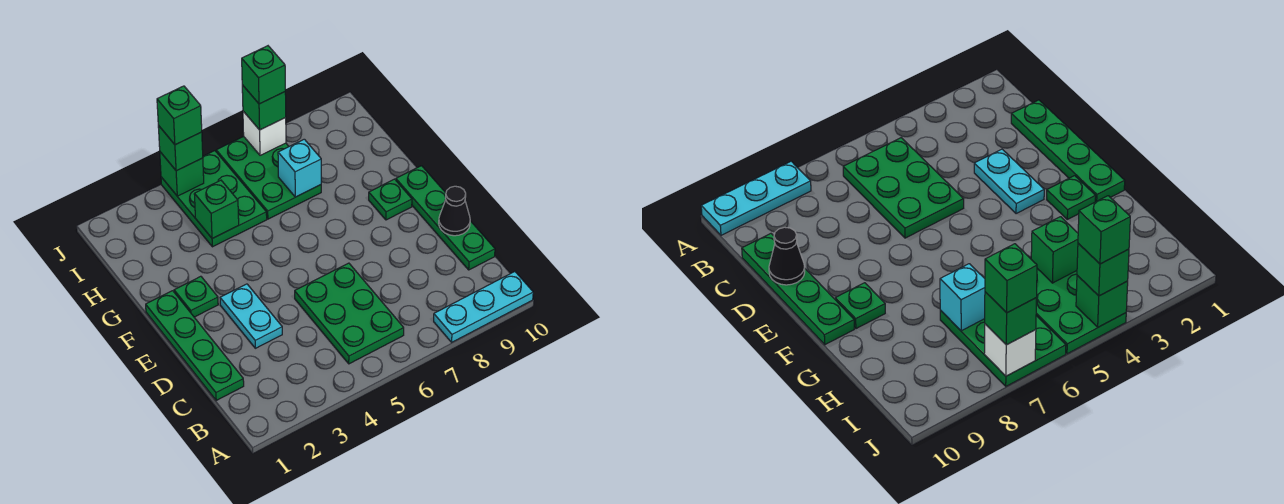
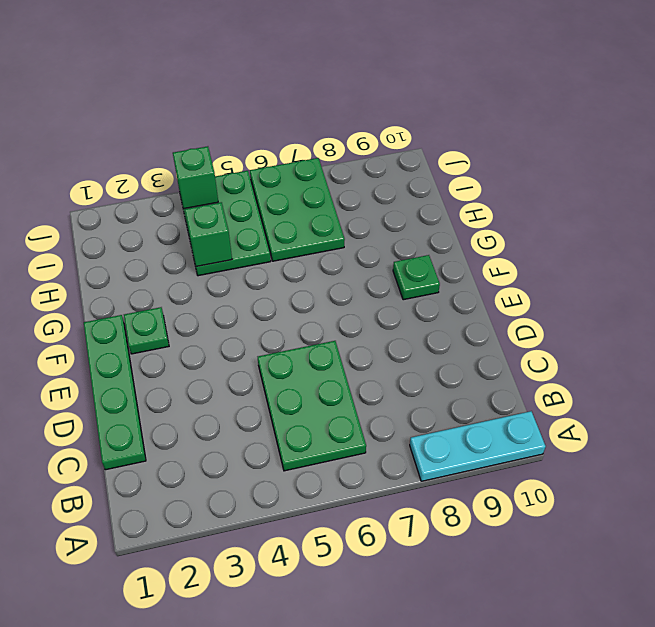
none -> green plate C10:F10 level 1
none -> cyan plate D3:E3 level 1
none -> black cone D10 level 2

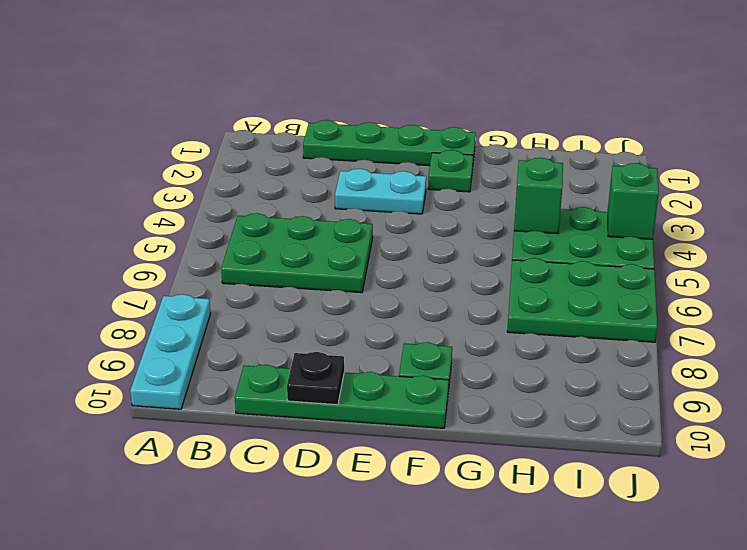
black plate D10 level 2 -> black cone D10 level 2
none -> cyan brick H7 level 2
none -> white brick J7 level 2
none -> green brick J4 level 3

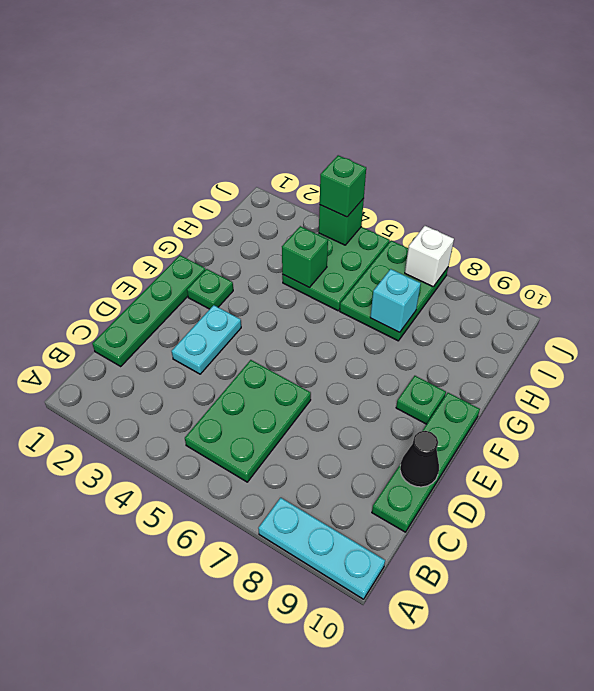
none -> green brick J7 level 3
none -> green brick J4 level 4
none -> green brick J7 level 4

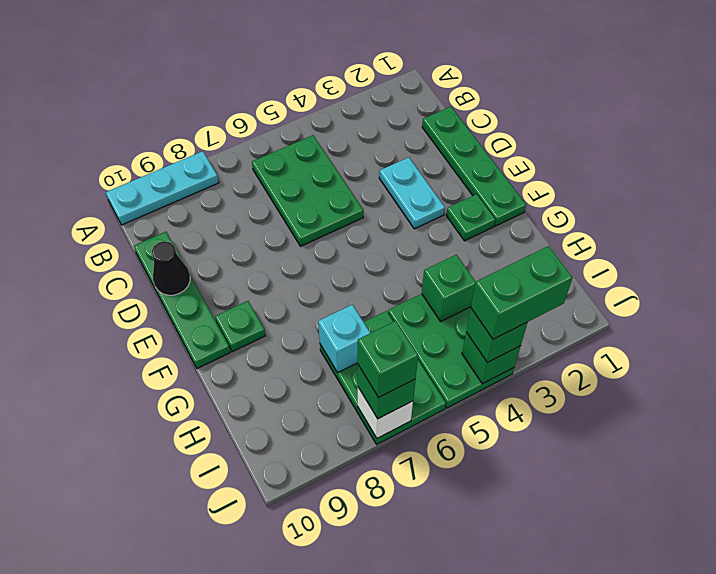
green brick J3:J4 level 4 -> green brick J4 level 4

